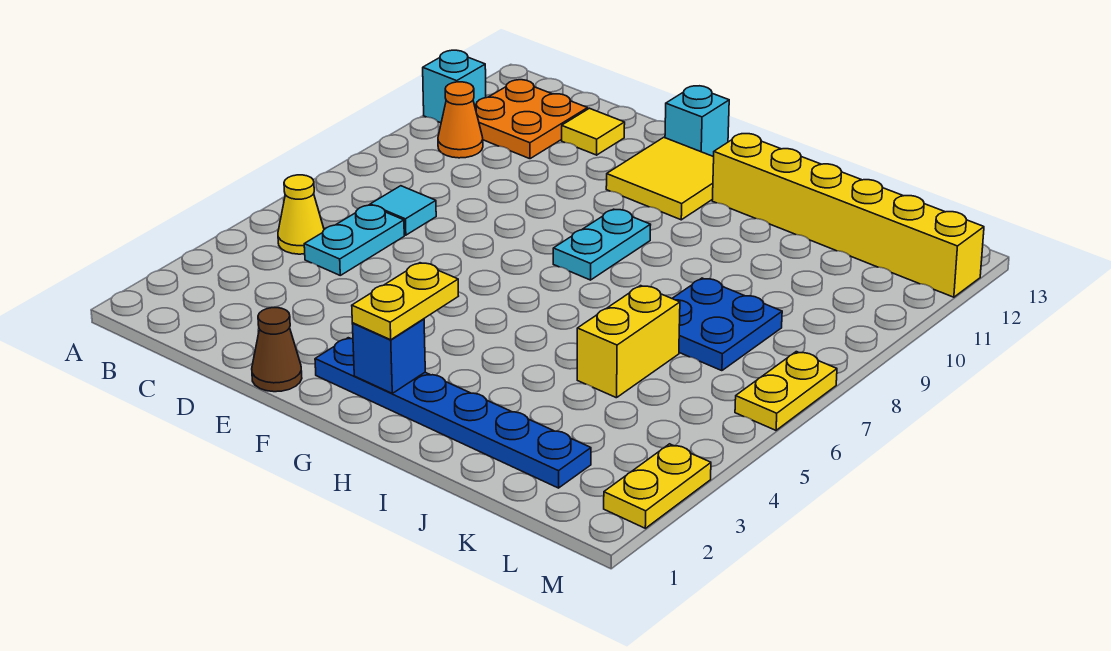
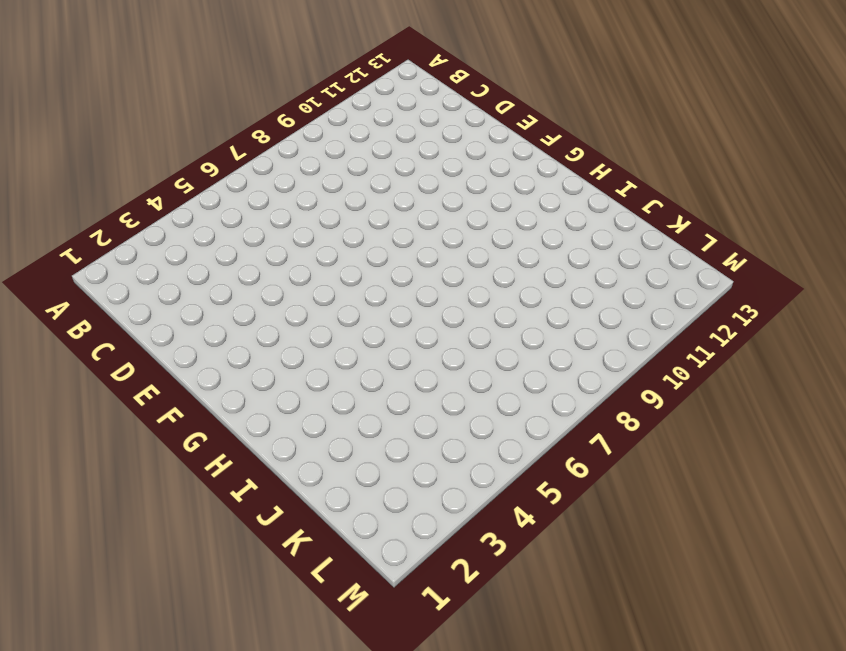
none -> cyan brick A11 level 1
none -> yellow cone B5 level 1
none -> orange cone B10 level 1

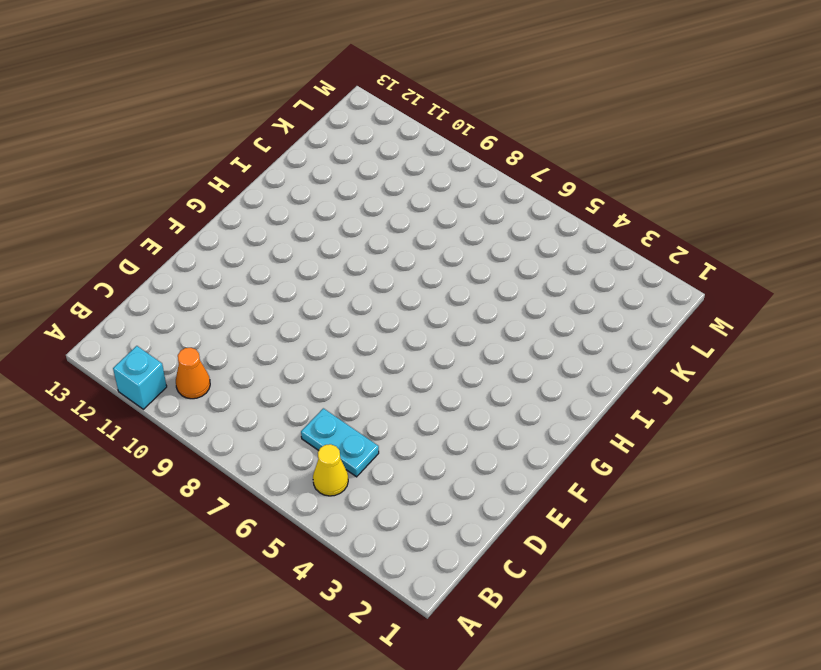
none -> orange plate B11:C12 level 1
none -> cyan tile C7 level 1
none -> yellow tile D12 level 1

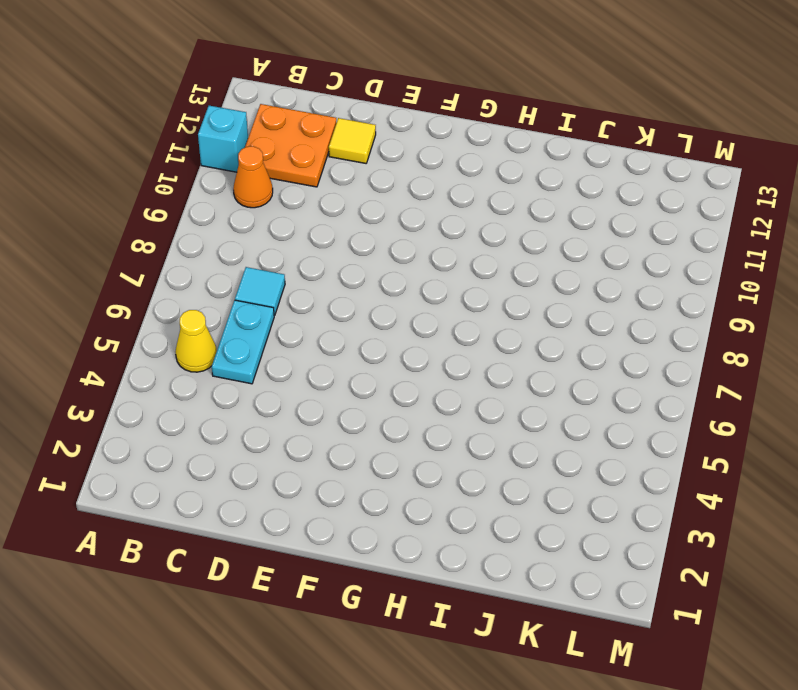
none -> brown cone E1 level 1
none -> blue plate F2:K2 level 1
none -> yellow tile F11:G12 level 1

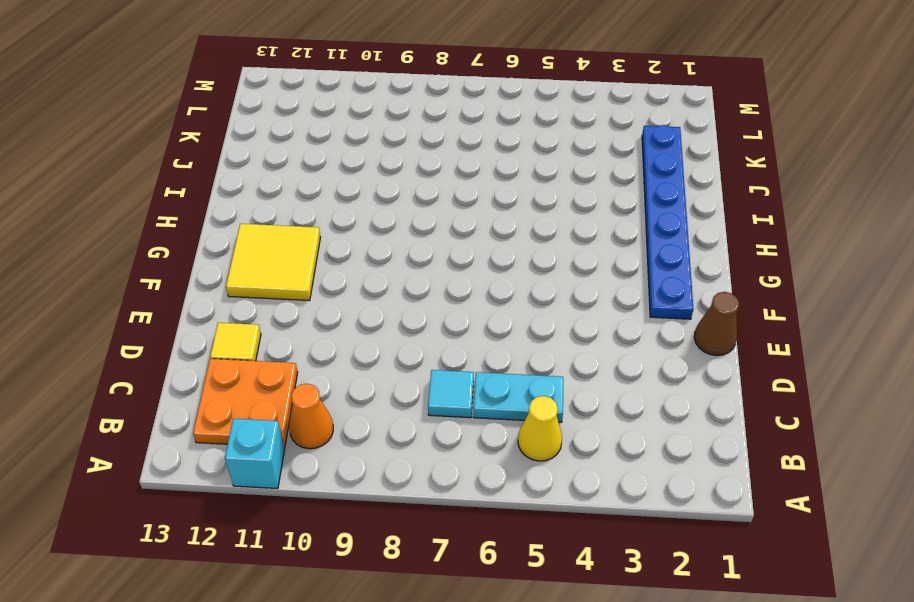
none -> cyan brick F13 level 1
none -> cyan plate G8:G9 level 1
none -> yellow brick H12:M12 level 1

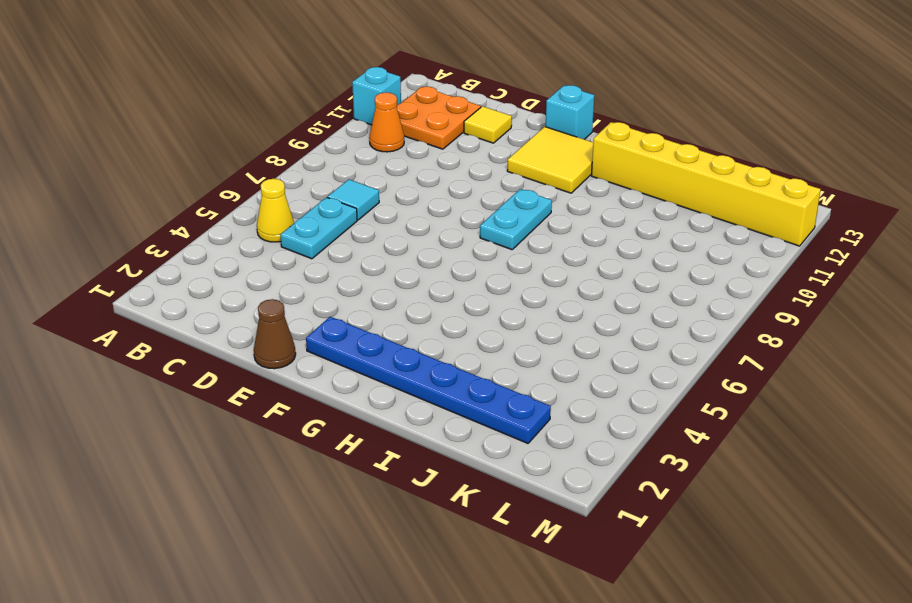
none -> yellow brick J5:J6 level 1
none -> blue plate J7:K8 level 1
none -> yellow plate M2:M3 level 1

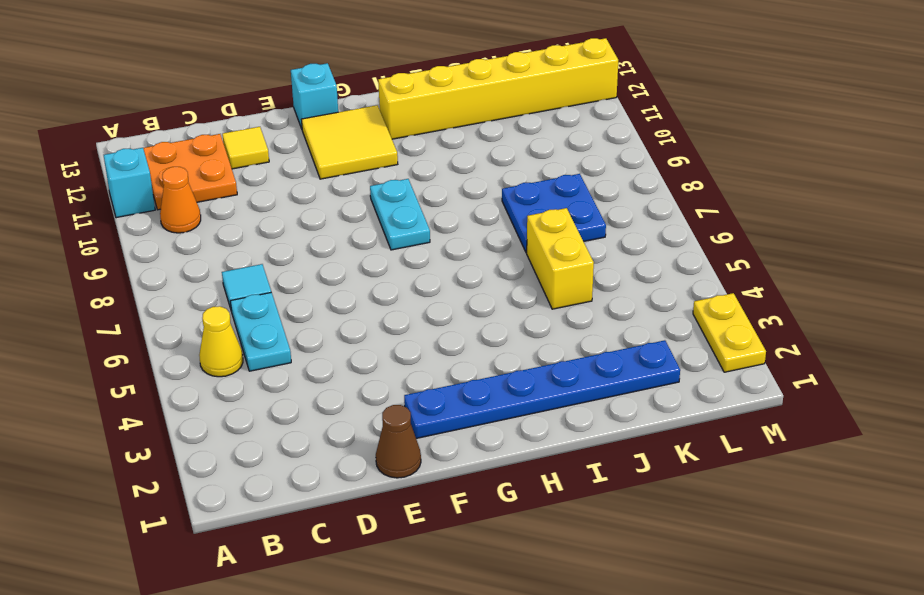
none -> yellow plate M6:M7 level 1
none -> blue brick G2 level 2
none -> yellow plate G2:G3 level 3

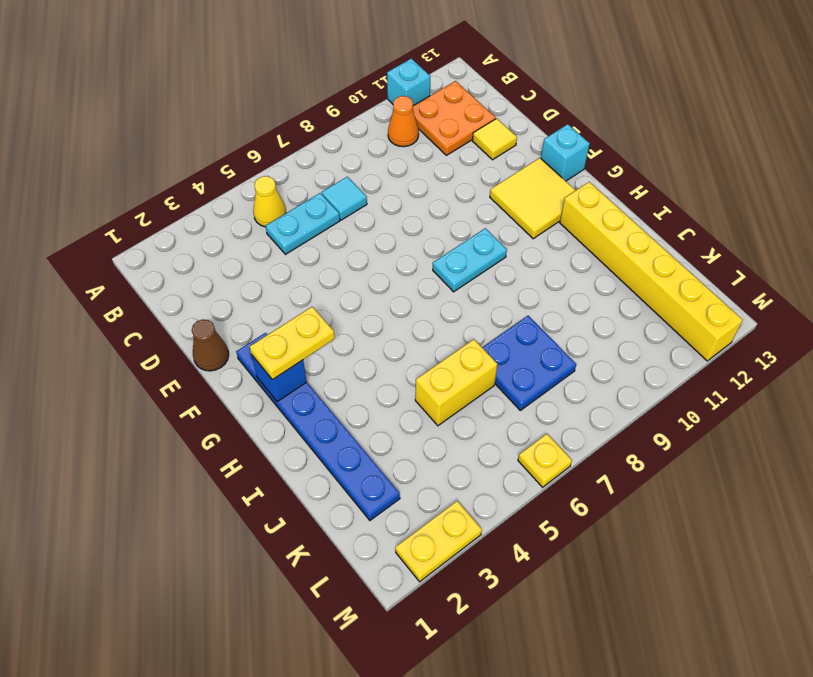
yellow plate M6 level 1 -> yellow plate M6:M7 level 1

